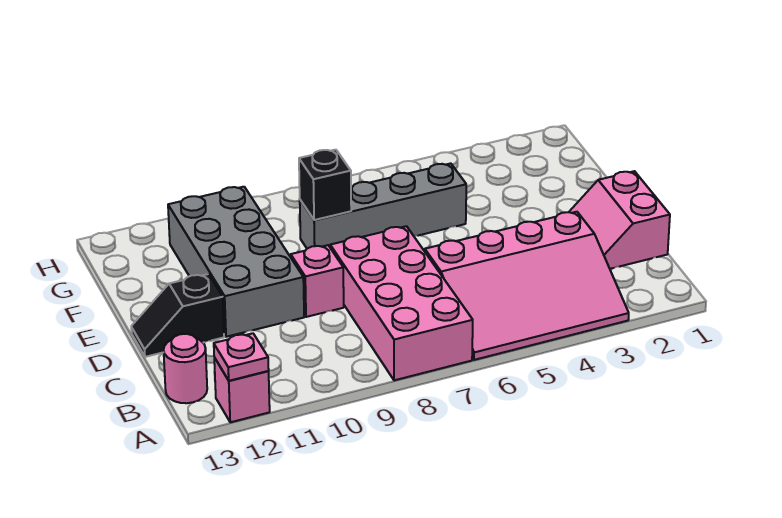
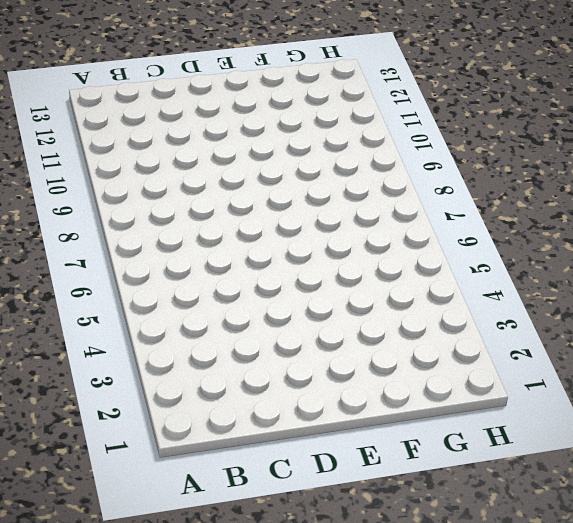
none -> pink slope A3:C6 level 1 top C
none -> pink brick A7:D8 level 1

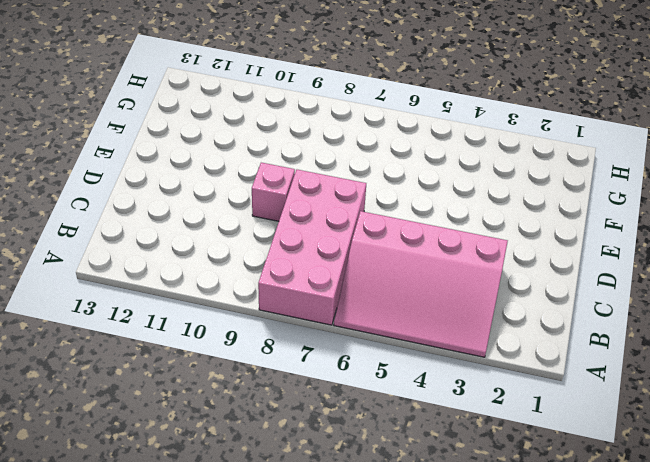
none -> pink brick A12 level 1
none -> pink round brick B13 level 1

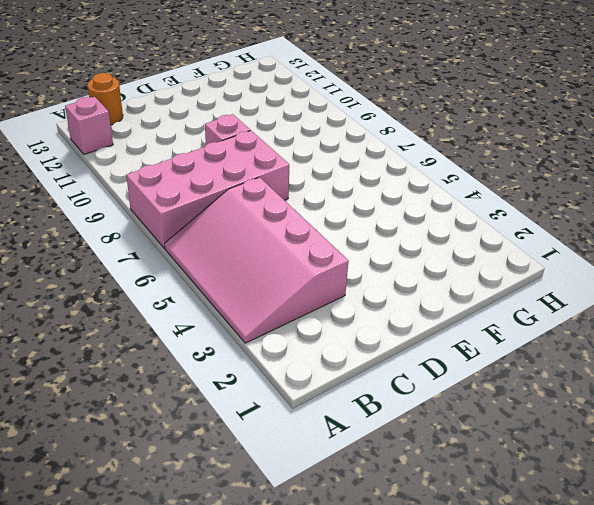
orange round brick B13 level 1 -> pink round brick B13 level 1
none -> pink slope C1:D2 level 1 top 1
none -> grey brick D10:G11 level 1

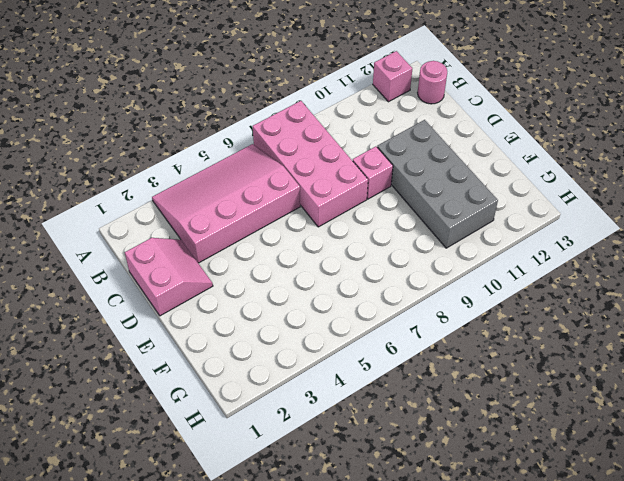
none -> black slope D12:D13 level 1 top 12
none -> grey brick F5:F8 level 1

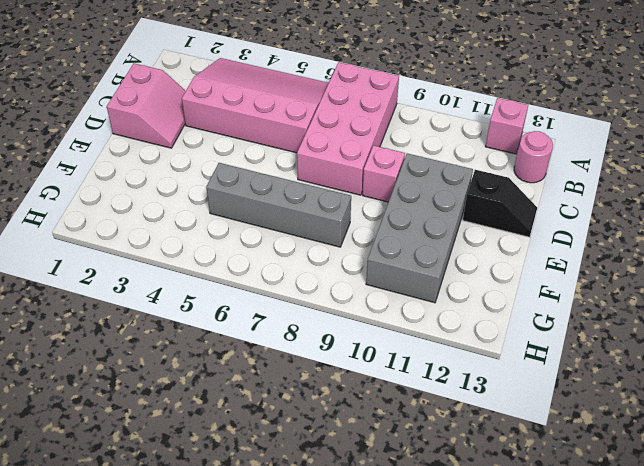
none -> pink plate A12 level 2
none -> black brick F8 level 2

